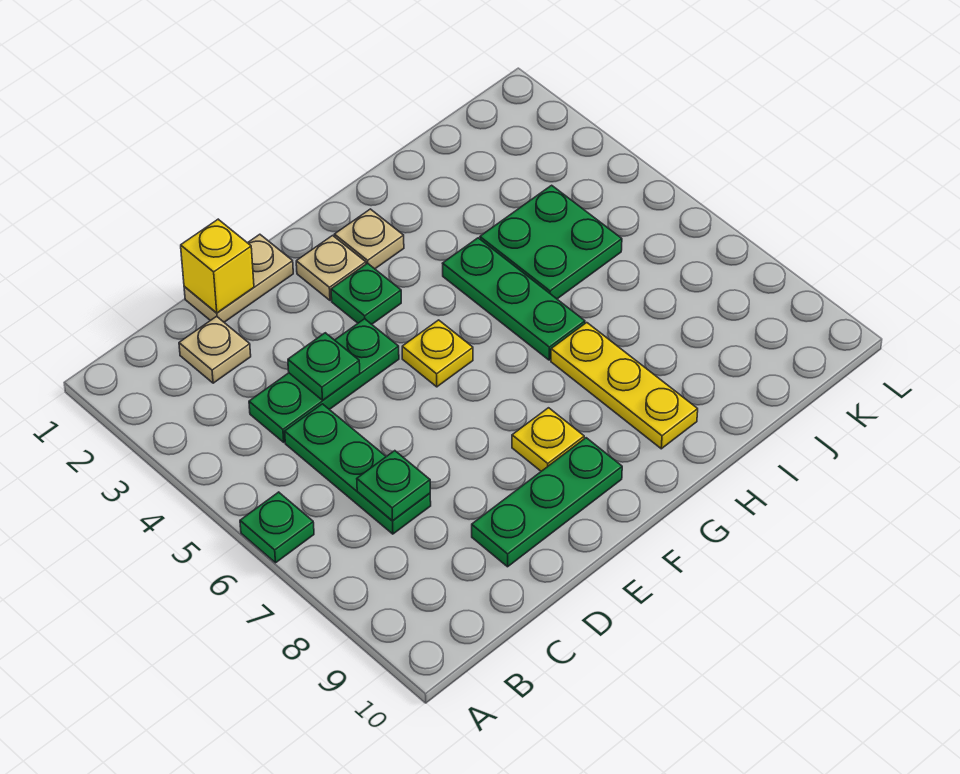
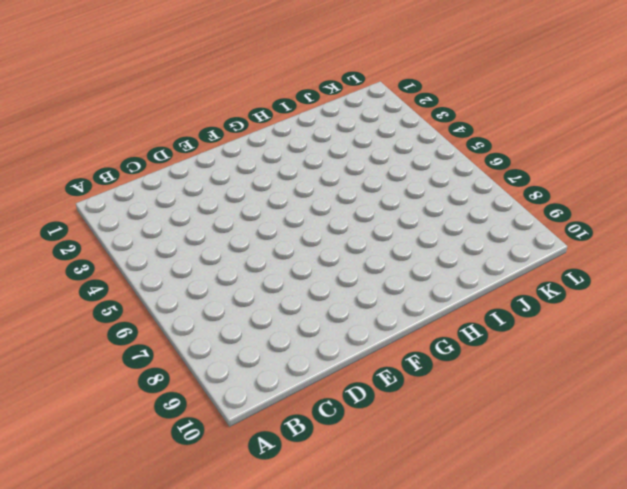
none -> green plate A6 level 1
none -> tan plate C2 level 1
none -> green plate C4:E4 level 1

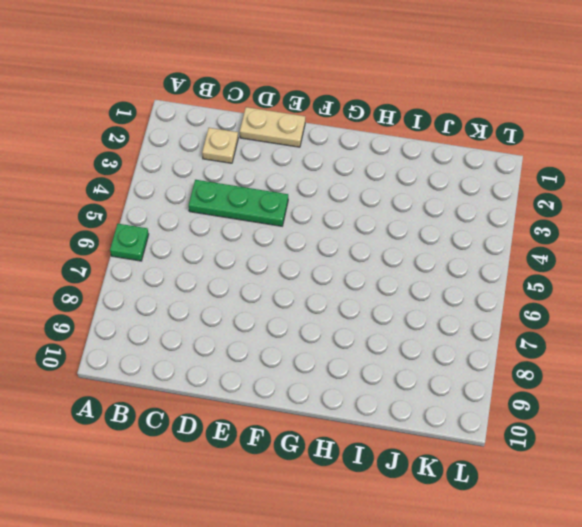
none -> green plate C5:C7 level 1
none -> green plate D9:F9 level 1
none -> tan plate F2 level 1

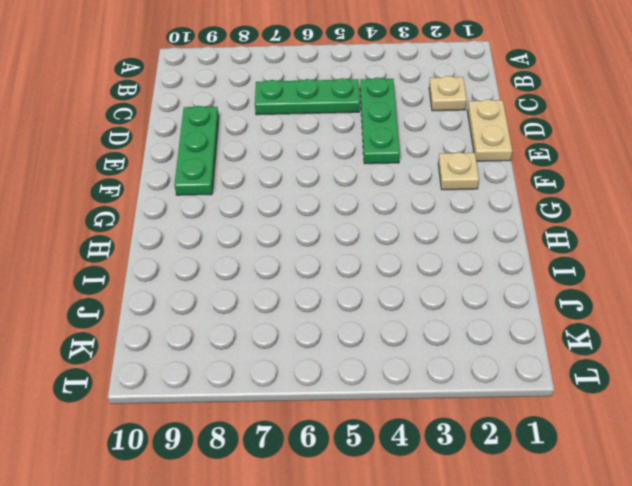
none -> green plate A6 level 1
none -> green plate F3 level 1
none -> yellow plate F5 level 1

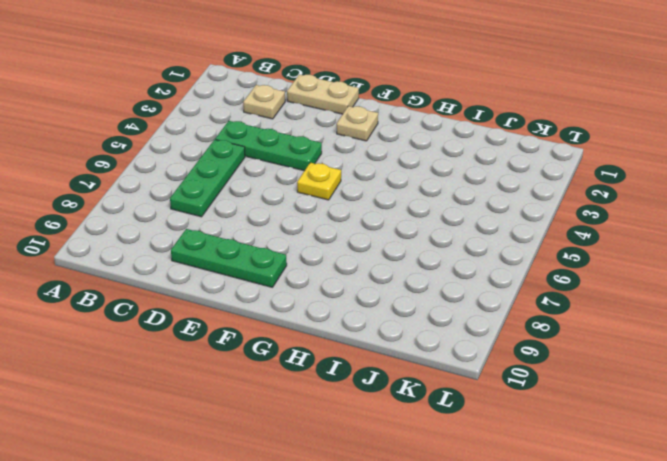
none -> green plate A6 level 1
none -> green plate F3 level 1
none -> yellow plate F8 level 1

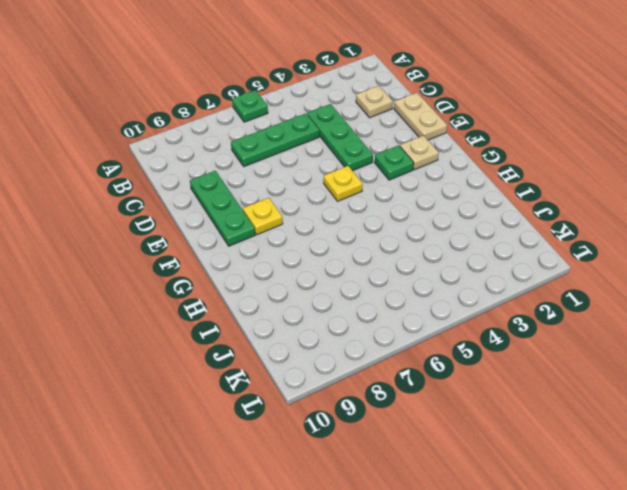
none -> tan plate G2 level 1
none -> green plate H4:H6 level 1
none -> yellow plate H7:H9 level 1

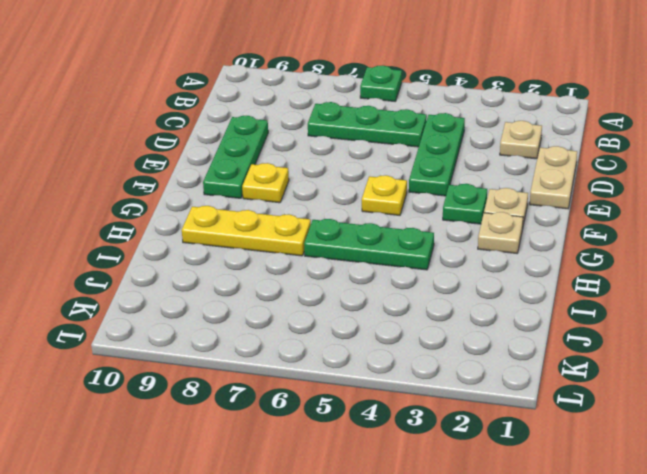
none -> green plate I4:J5 level 1
none -> green plate C7 level 2
none -> yellow brick D1 level 2

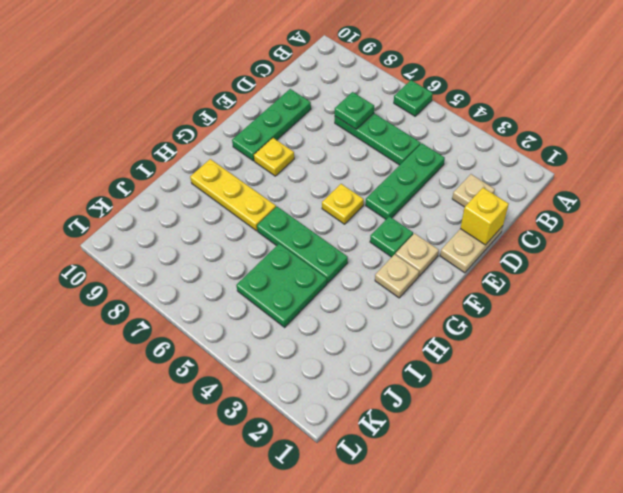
none -> green plate D4 level 2

